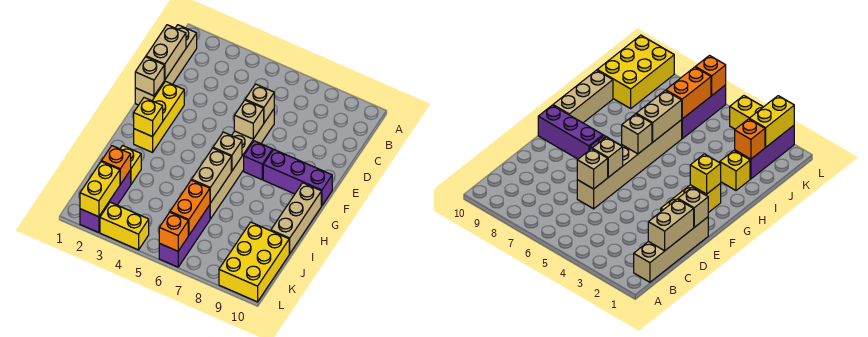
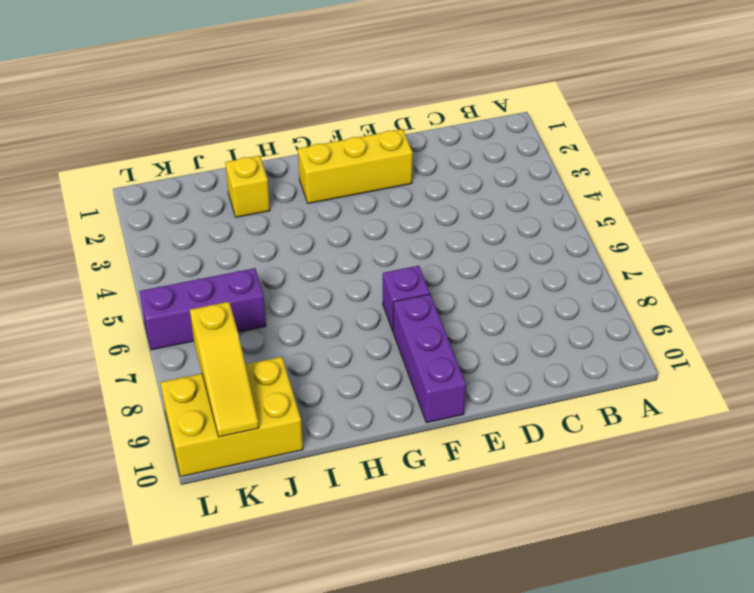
yellow slope K8:K10 level 2 top 8 -> none
none -> tan brick B1:E1 level 1
none -> tan brick D6:I6 level 1
none -> tan brick G10:I10 level 1

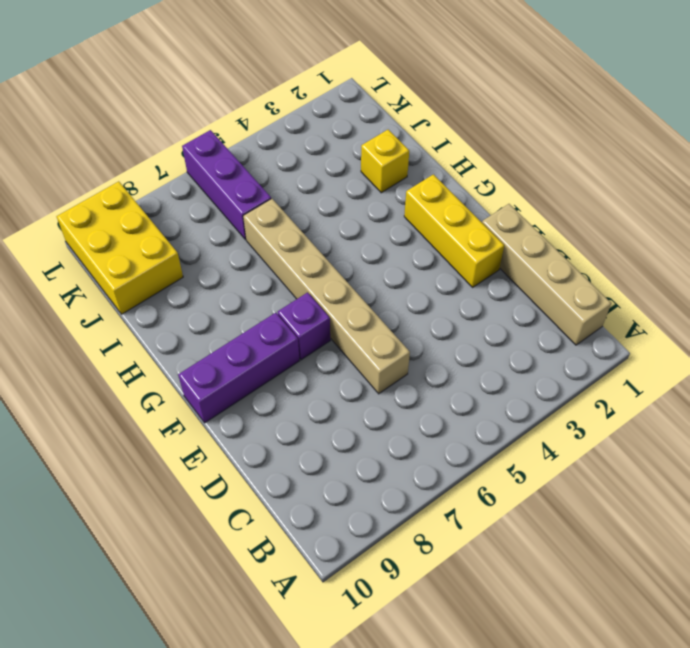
none -> tan brick G10:I10 level 1
none -> purple brick J2:L2 level 1
none -> yellow brick L3:L4 level 1

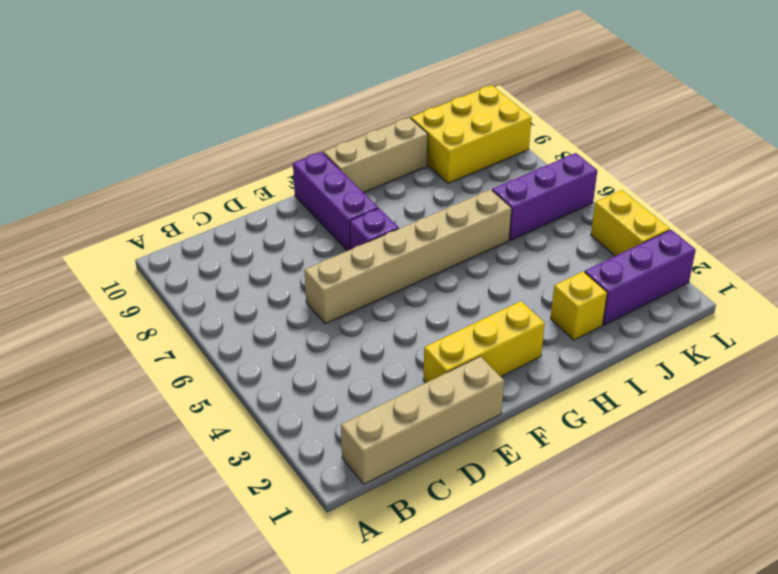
none -> tan brick C1:D1 level 2
none -> tan brick D6 level 2
none -> tan brick E1 level 2

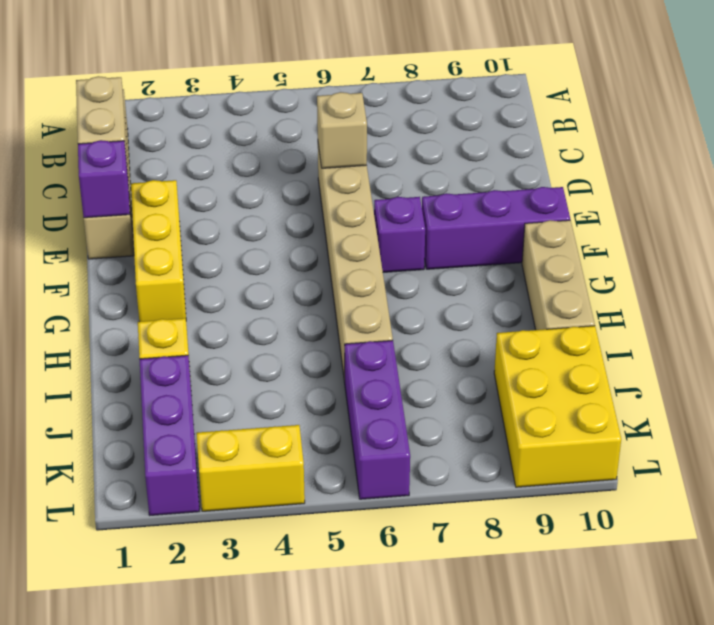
purple brick E1 level 2 -> tan brick E1 level 2
none -> tan brick E6 level 2
none -> yellow brick G2 level 2
none -> tan brick G6 level 2

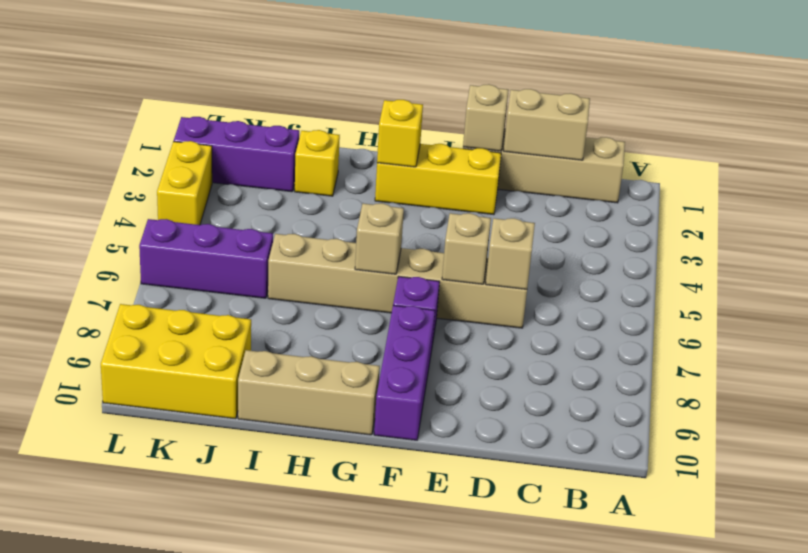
none -> tan brick H6:I6 level 2
none -> orange brick J2 level 2
none -> orange brick J6:K6 level 2

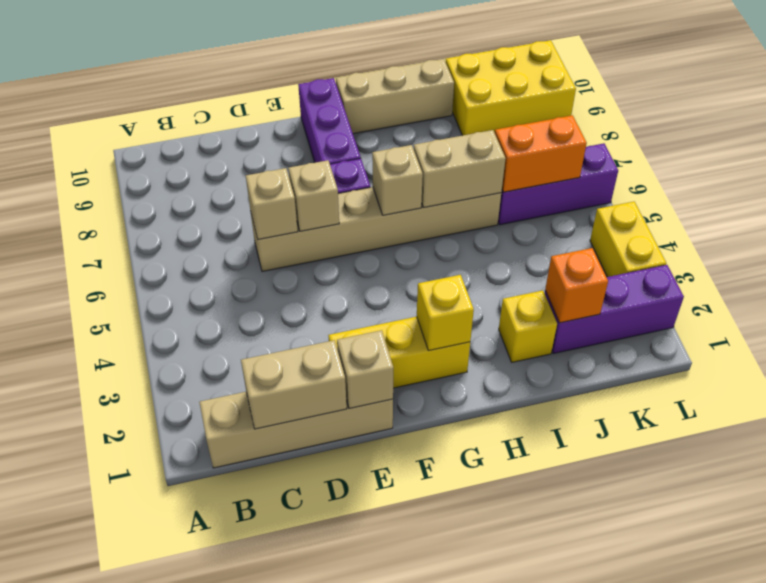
none -> yellow brick K2:L2 level 2
none -> orange brick L6 level 2

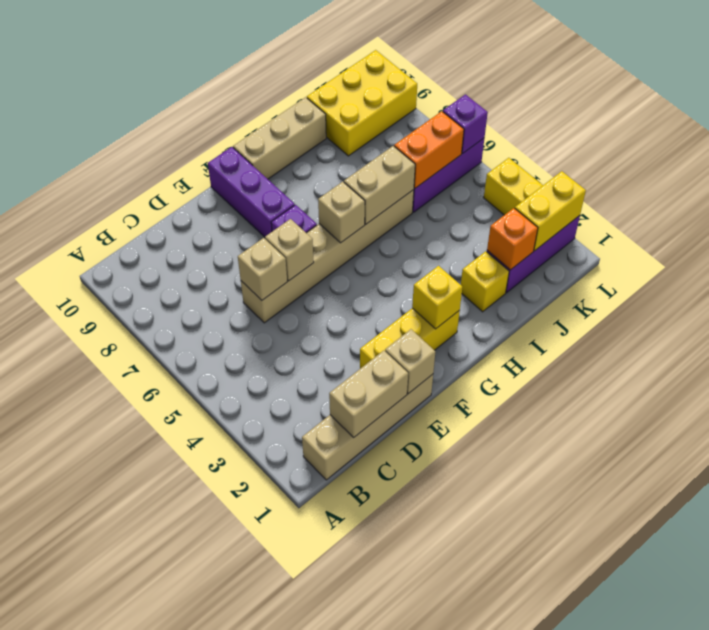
purple brick L6 level 2 -> orange brick L6 level 2

